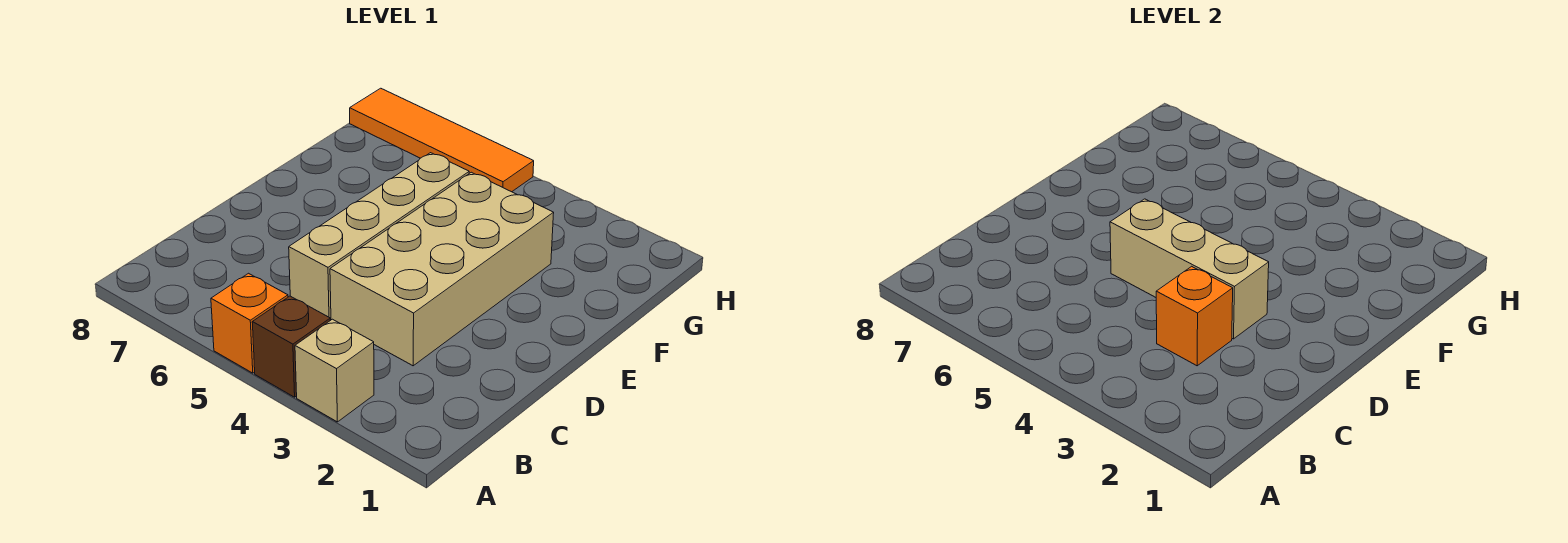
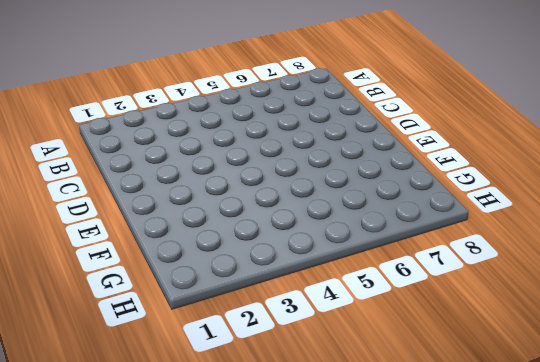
none -> tan brick A3 level 1
none -> brown brick A4 level 1

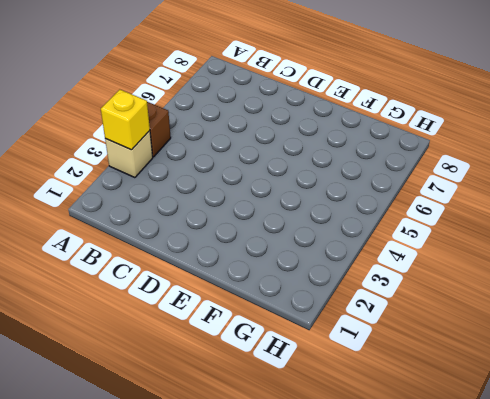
yellow brick A3 level 2 -> none
none -> orange brick A5 level 1
none -> tan brick C3:F4 level 1

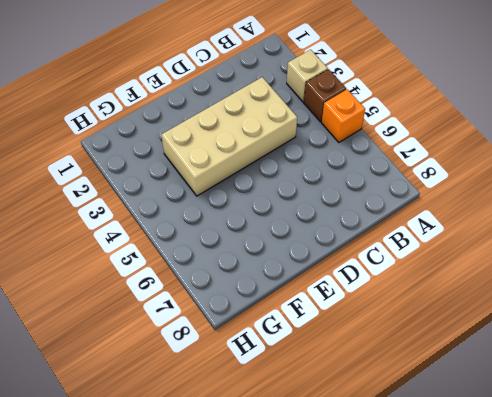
none -> tan brick C5:F5 level 1
none -> orange tile H5:H8 level 1

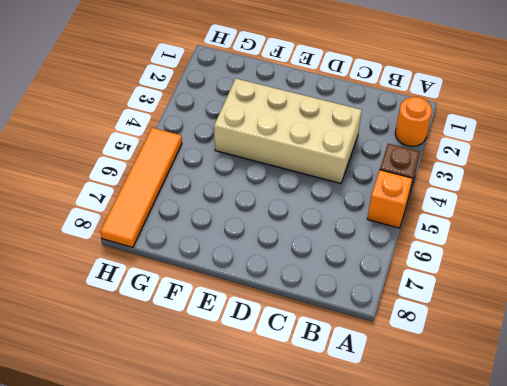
orange round brick A2 level 1 -> none
none -> tan brick A3 level 1
none -> tan brick C5:F5 level 1

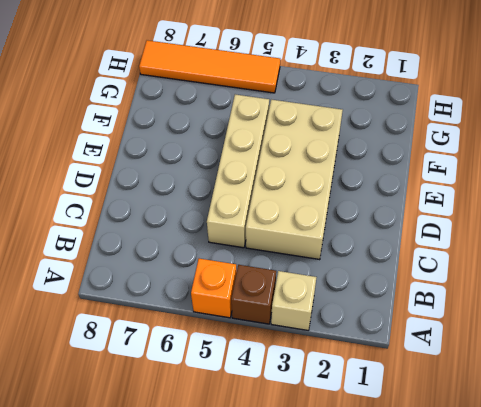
none -> orange brick C3 level 2
none -> tan brick D3:D5 level 2

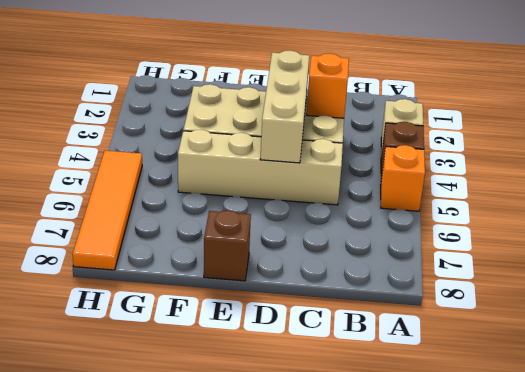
brown brick E8 level 1 -> none

